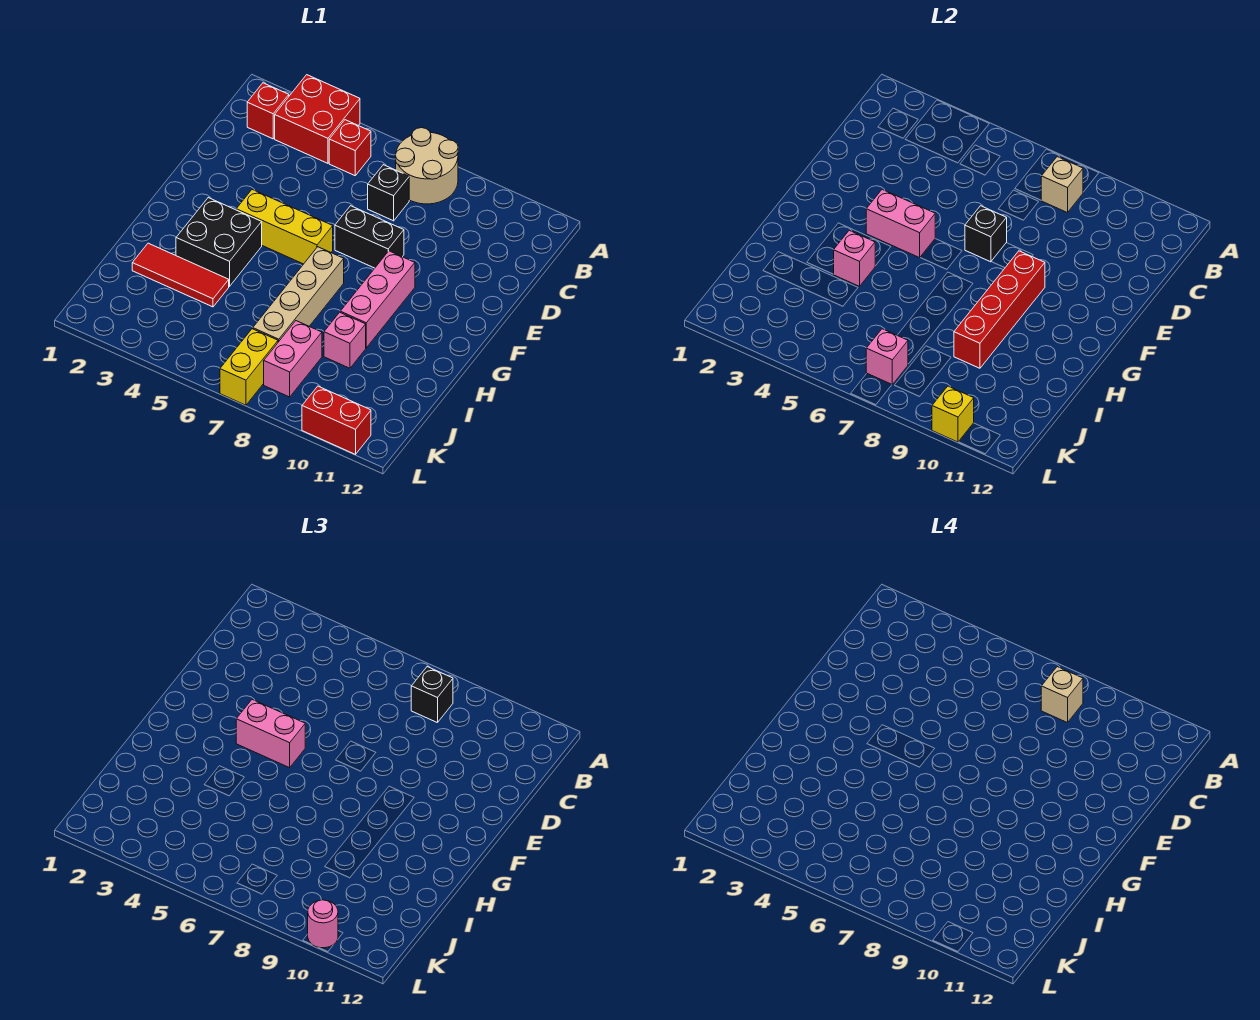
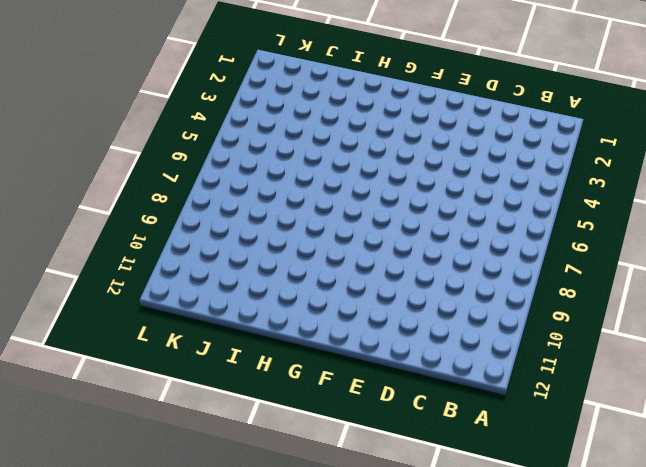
none -> red brick A3:B4 level 1
none -> tan round brick A7:B8 level 1
none -> red brick B2 level 1

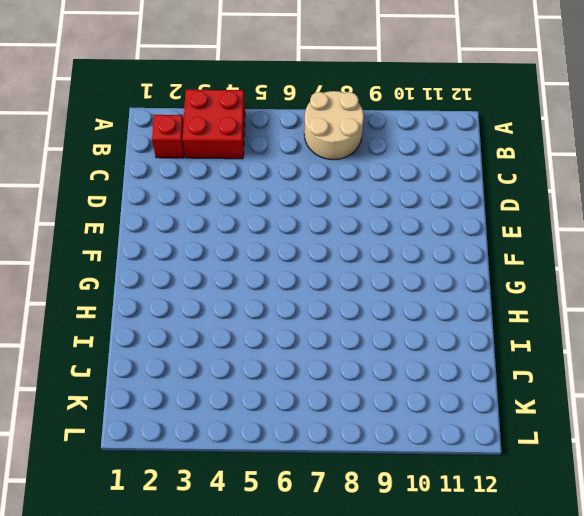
none -> red brick B5 level 1
none -> black brick C7 level 1
none -> black brick E7:E8 level 1

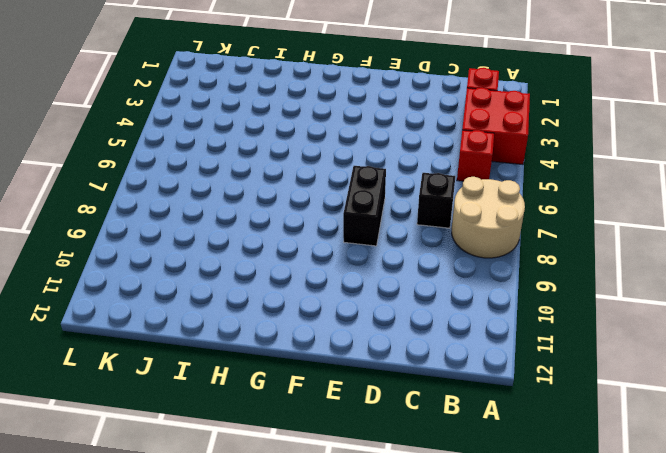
none -> yellow brick F4:F6 level 1
none -> pink brick F9:H9 level 1
none -> black brick G3:H4 level 1

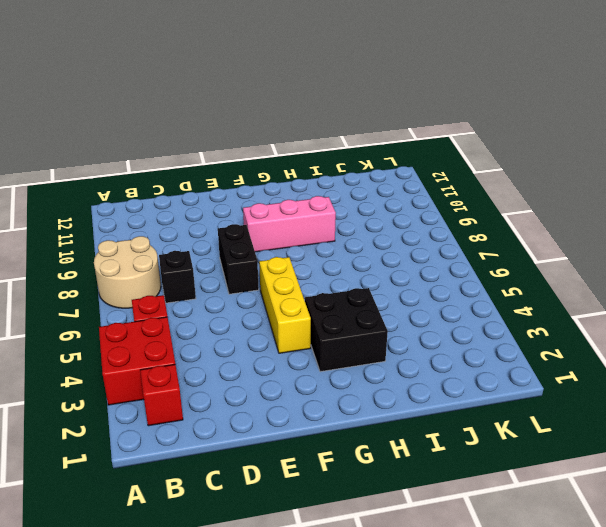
none -> tan brick G7:J7 level 1
none -> red tile I2:I4 level 1
none -> pink brick I9 level 1

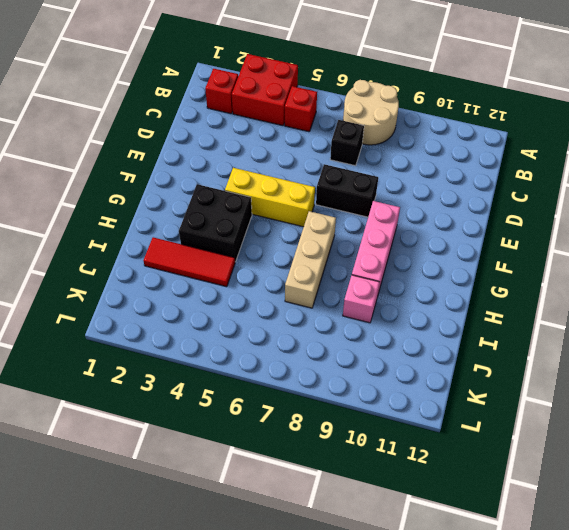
tan brick G7:I7 level 1 -> tan brick G7:J7 level 1
none -> pink brick J8:K8 level 1
none -> yellow brick K7:L7 level 1
none -> red brick L10:L11 level 1

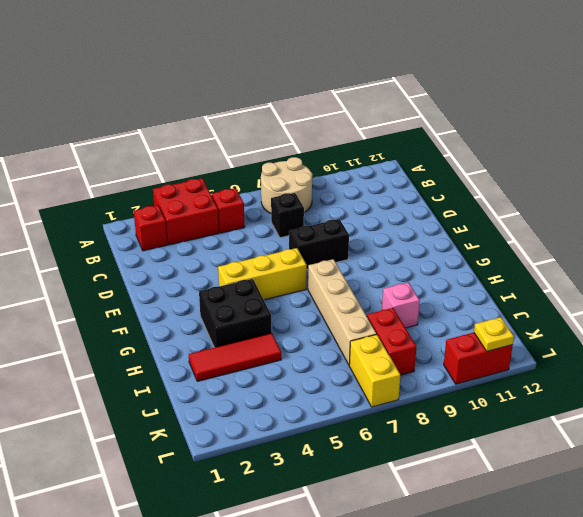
red brick J8:K8 level 1 -> pink brick J8:K8 level 1
yellow plate L11 level 2 -> none
none -> pink brick F9:H9 level 1
none -> tan brick B8 level 2
none -> black brick E7 level 2

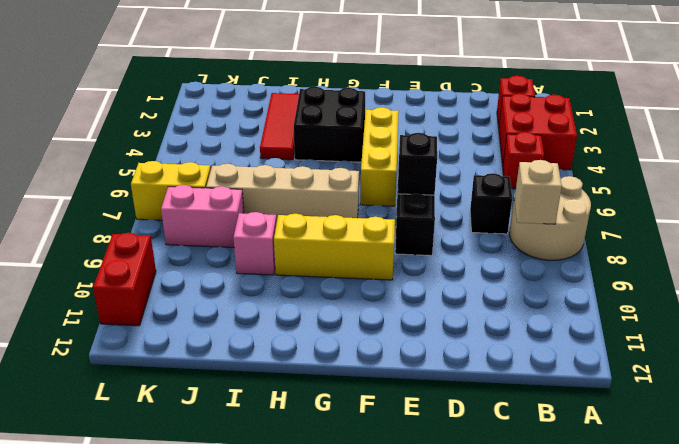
yellow brick F9:H9 level 1 -> pink brick F9:H9 level 1
none -> pink brick F4:F5 level 2
none -> red brick F9:I9 level 2
none -> pink brick H4 level 2

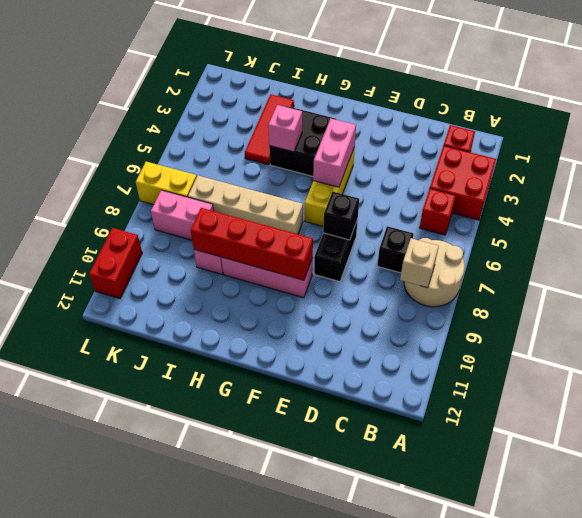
none -> pink brick K7 level 2
none -> yellow brick L10 level 2
none -> black brick B8 level 3

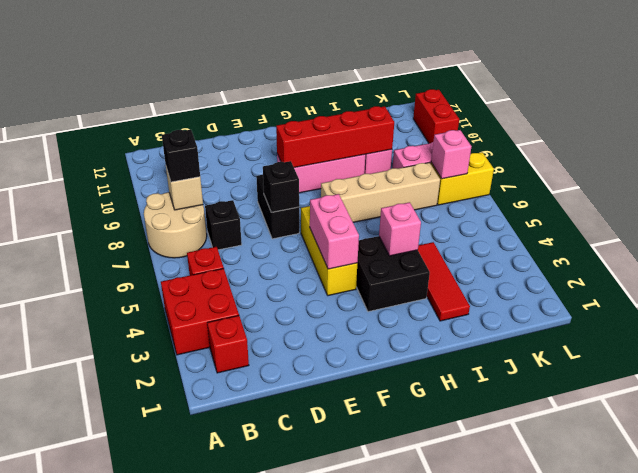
none -> yellow brick L10 level 2
none -> pink brick F4:F5 level 3
none -> pink round brick L10 level 3

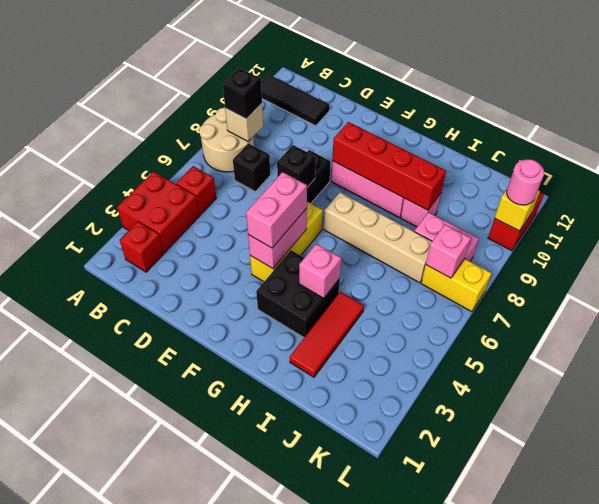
black tile A11:C11 level 1 -> none
none -> tan brick B8 level 4

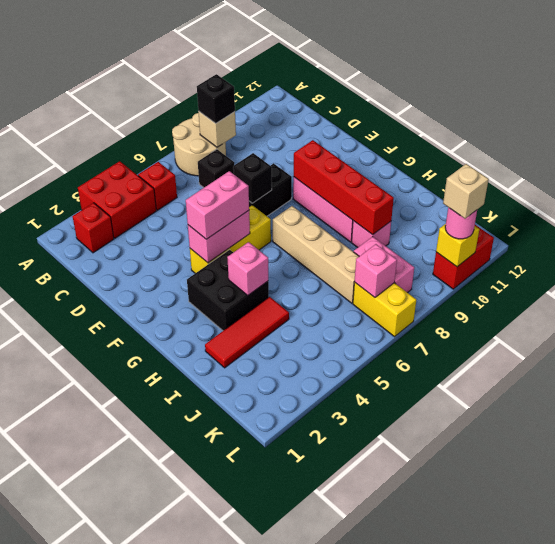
tan brick L10 level 4 -> tan brick B8 level 4

